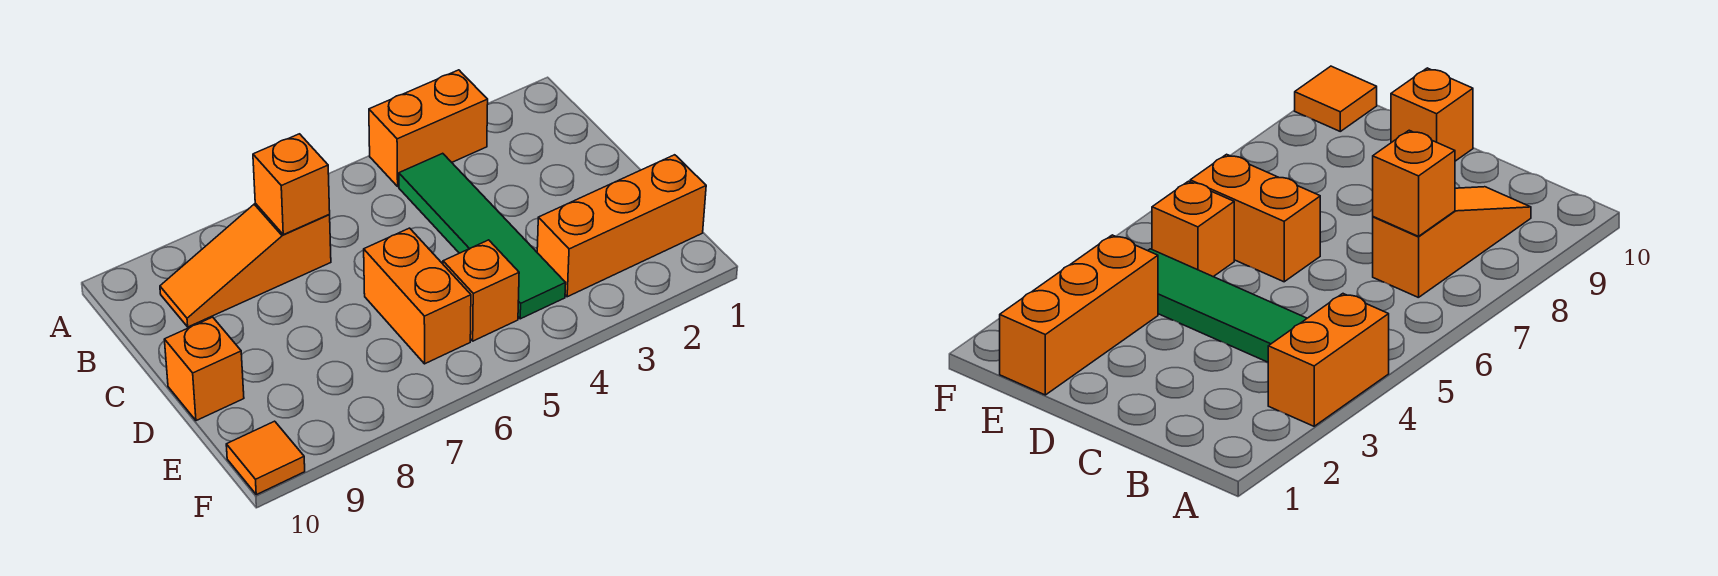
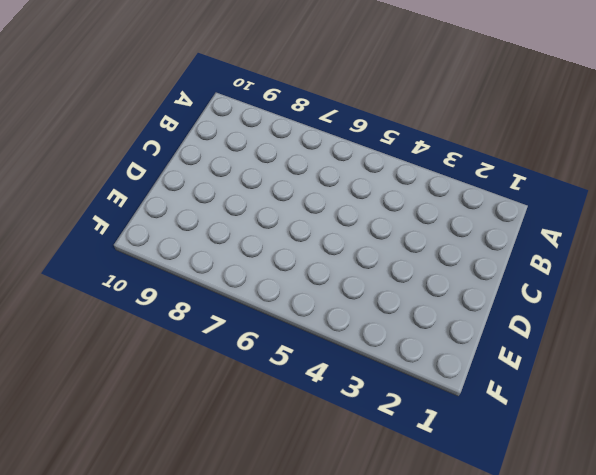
none -> orange brick A3:A4 level 1
none -> green tile B4:E4 level 1

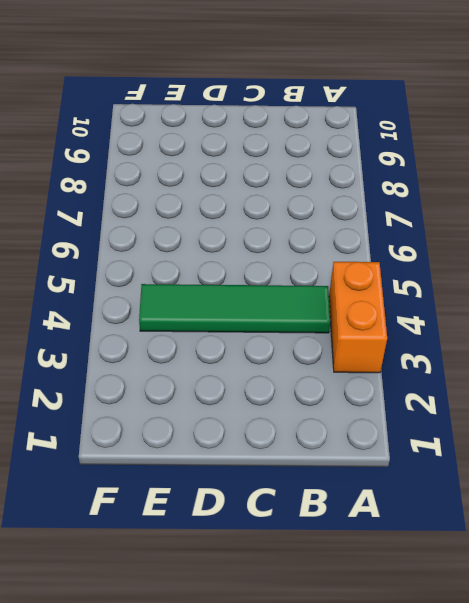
none -> orange slope B7:B9 level 1 top 7
none -> orange brick D6:E6 level 1

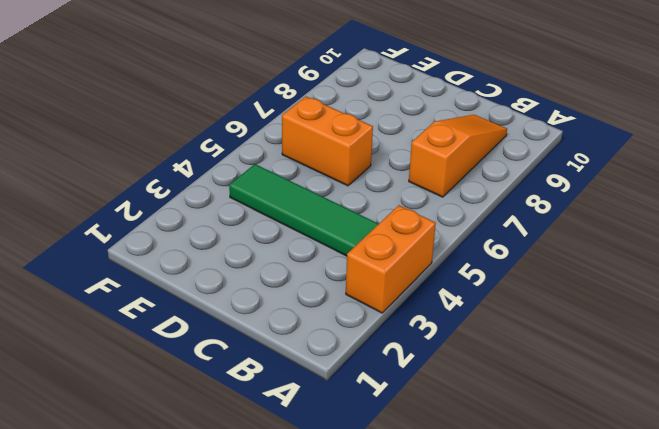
none -> orange brick D10 level 1
none -> orange brick E1:E3 level 1

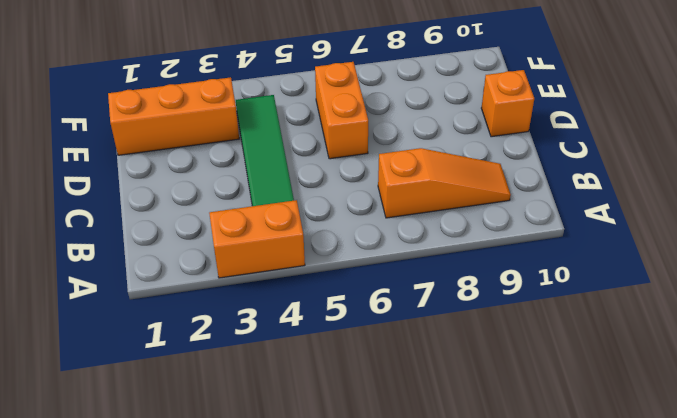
none -> orange brick E5 level 1
none -> orange tile F10 level 1

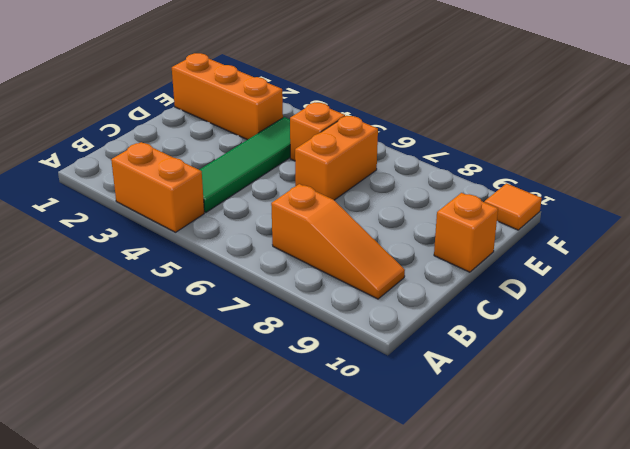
none -> orange brick B7 level 2

